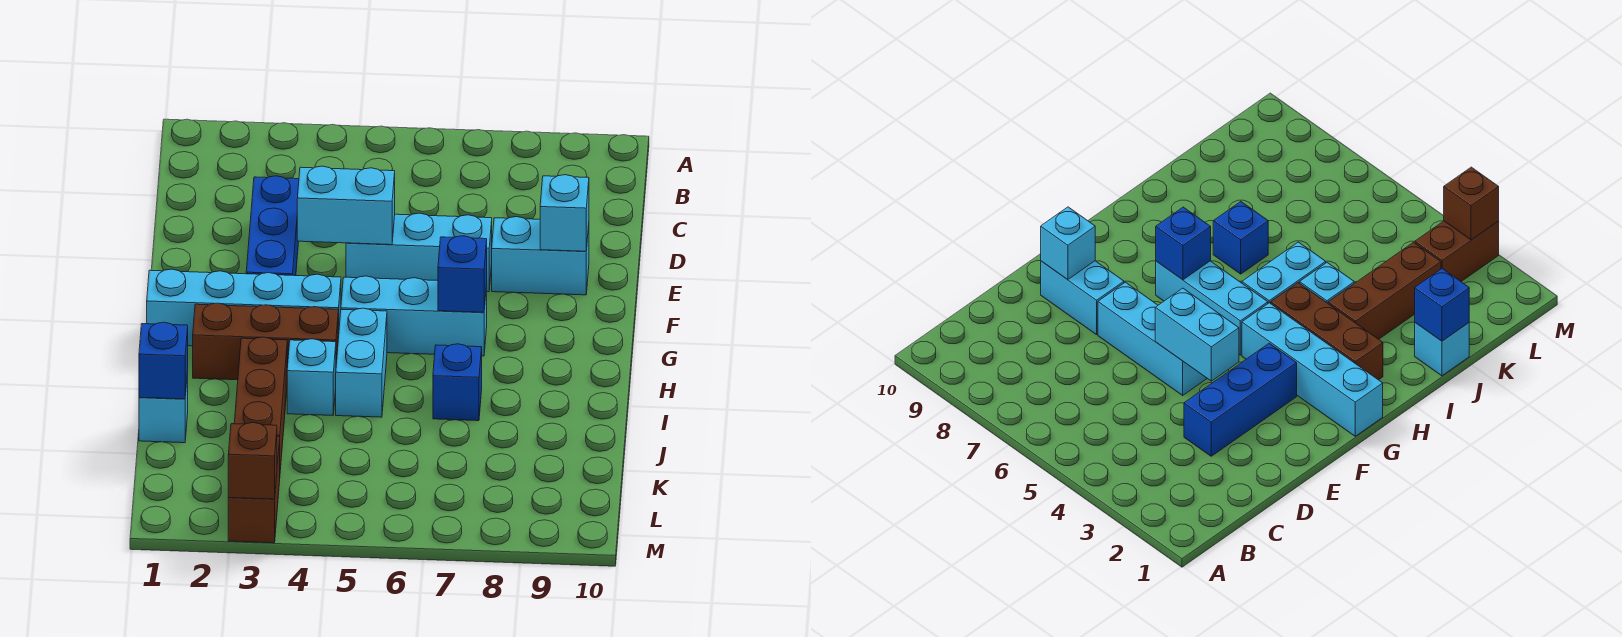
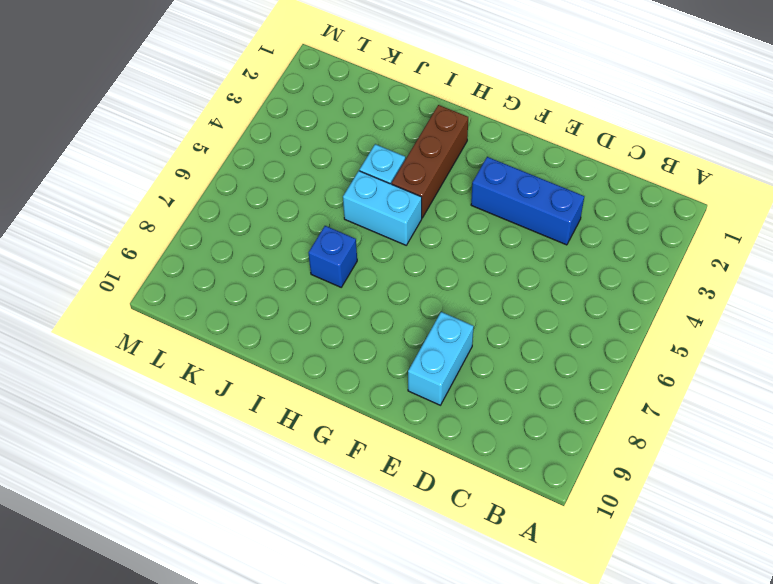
none -> cyan brick E5:E7 level 1
none -> cyan brick G1:G4 level 1
none -> cyan brick G5:G7 level 1

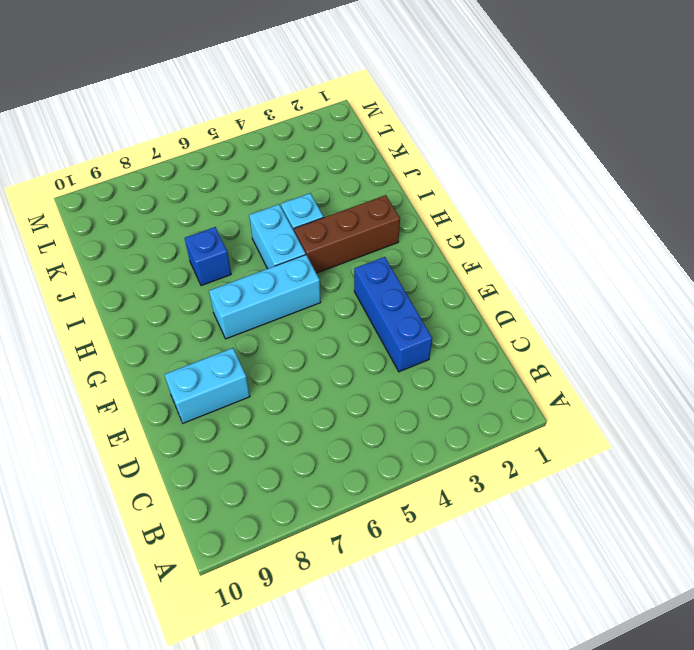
none -> cyan brick E5:E7 level 1
none -> cyan brick G1:G4 level 1
none -> brown brick I3:K3 level 1

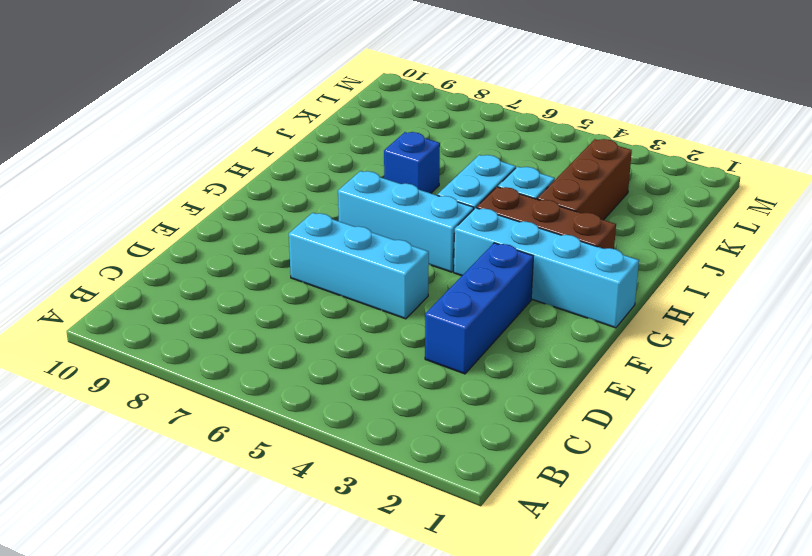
none -> cyan brick E8:E9 level 1
none -> cyan brick J1 level 1
none -> brown brick L3:M3 level 1

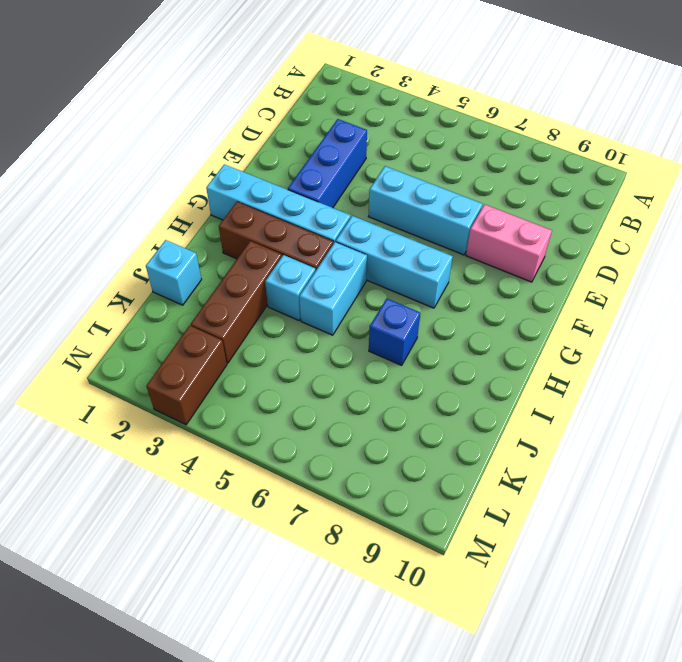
pink brick E8:E9 level 1 -> cyan brick E8:E9 level 1
none -> cyan brick E4:E5 level 2
none -> cyan brick E9 level 2
none -> blue brick G7 level 2

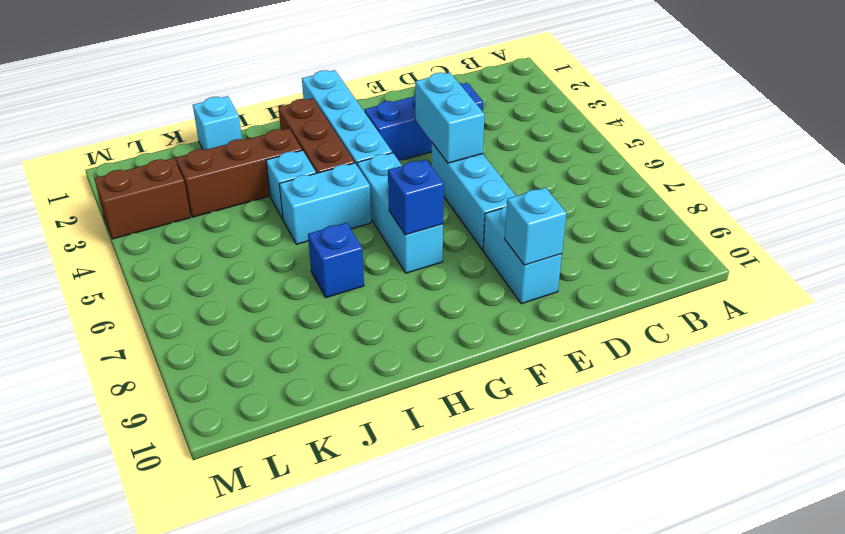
none -> blue brick J1 level 2
none -> brown brick M3 level 2

